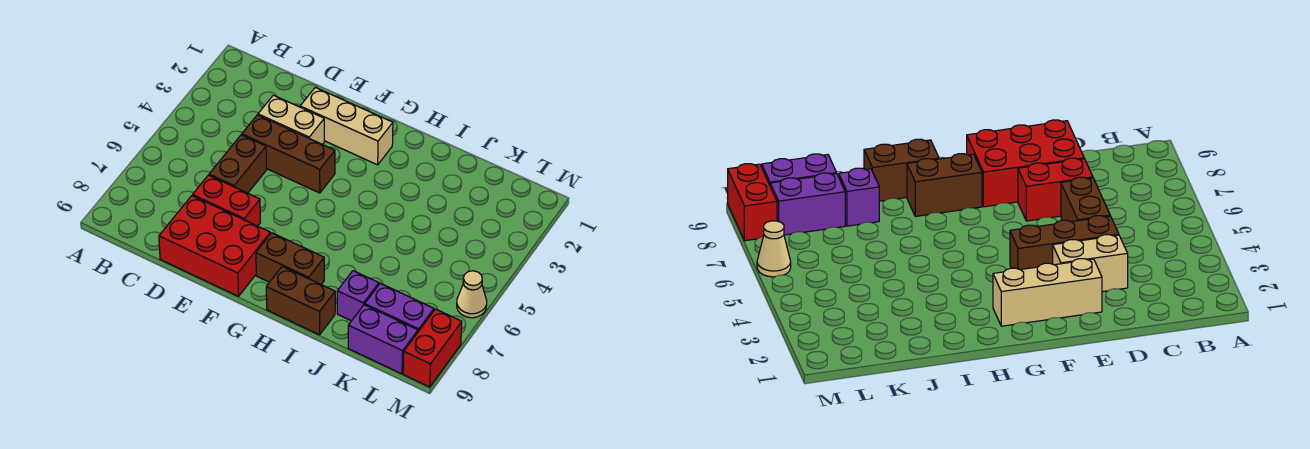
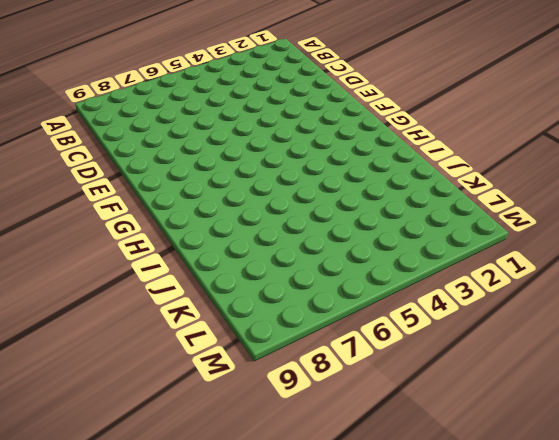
none -> tan brick D3:E3 level 1
none -> brown brick D4:F4 level 1
none -> brown brick D5:D6 level 1

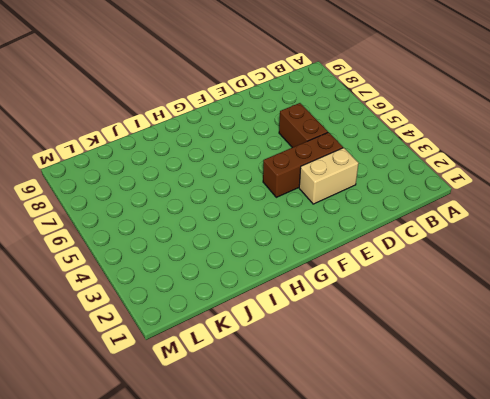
none -> red brick D7:E7 level 1
none -> red brick D8:F9 level 1
none -> tan brick E2:G2 level 1

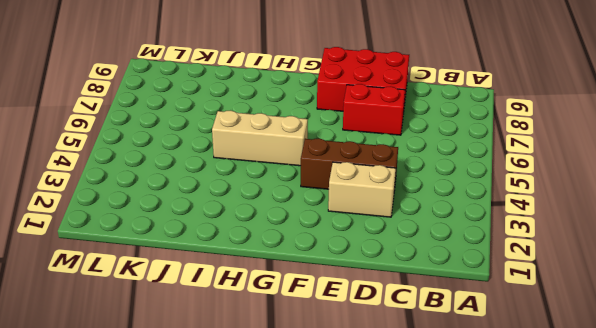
tan brick G5:I5 level 1 -> tan brick E2:G2 level 1
none -> brown brick D5:D6 level 1
none -> brown brick G8:H8 level 1
none -> brown brick H9:I9 level 1

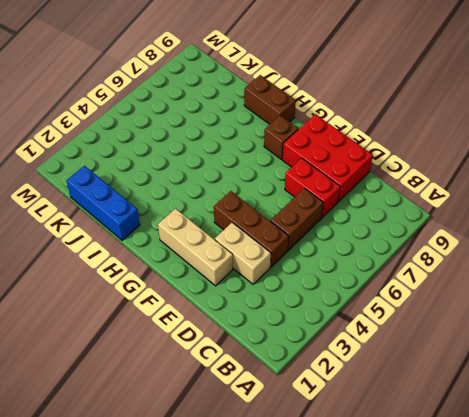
brown brick G8 level 1 -> brown brick G8:H8 level 1
blue brick I1:K1 level 1 -> none
none -> purple brick J8 level 1
none -> purple brick K8:L8 level 1
none -> purple brick K9:L9 level 1

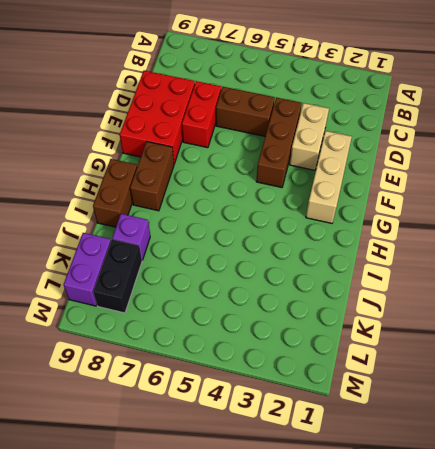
black brick K8:L8 level 1 -> purple brick K8:L8 level 1
none -> tan cone M6 level 1
none -> red brick M8:M9 level 1

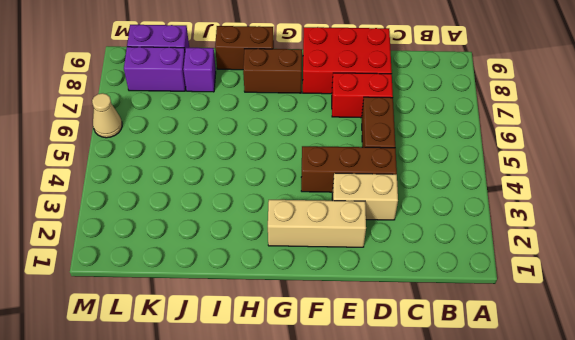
none -> red brick M8:M9 level 1

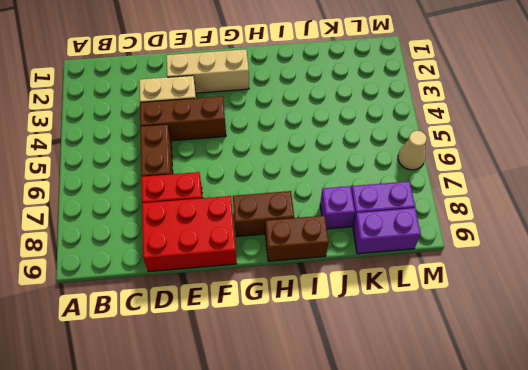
none -> red brick M8:M9 level 1

